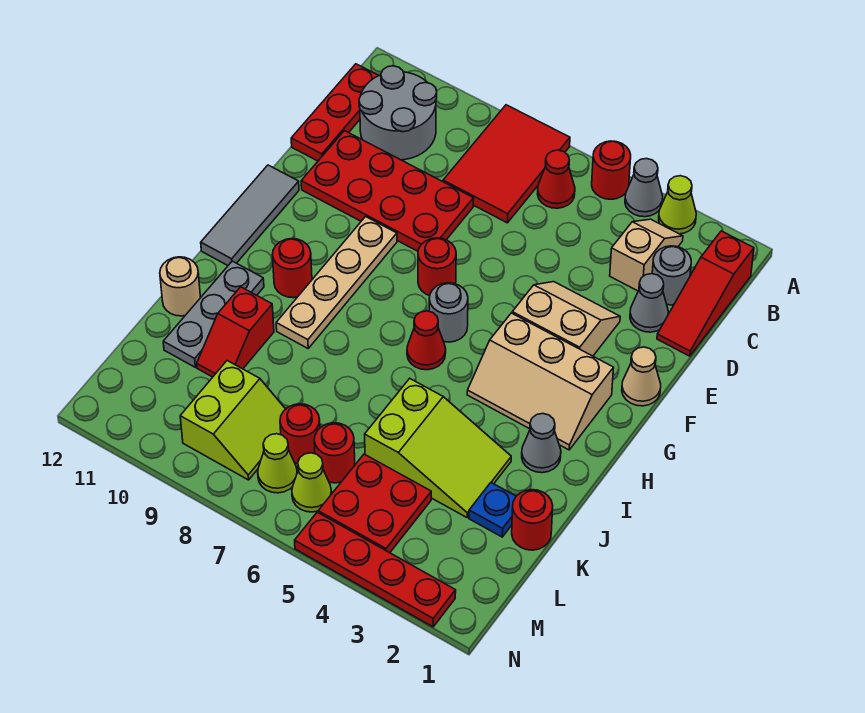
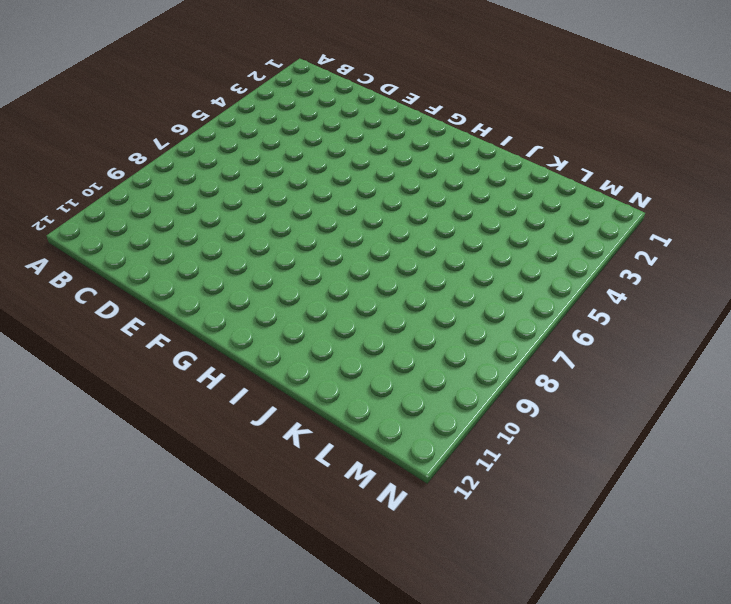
none -> lime cone A3 level 1
none -> grey cone A4 level 1
none -> red round brick A5 level 1
none -> red tile A7:C8 level 1

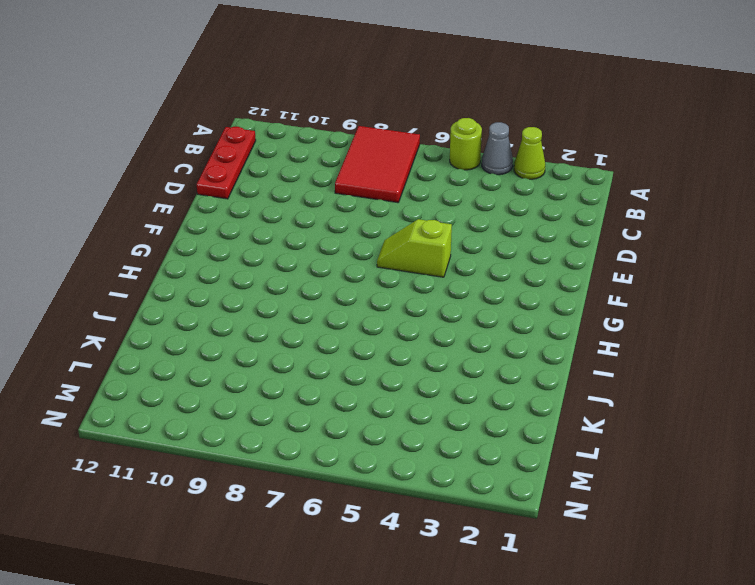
lime round brick A5 level 1 -> red round brick A5 level 1
lime slope F5:F6 level 1 top 5 -> none
none -> red slope B1:D1 level 1 top B
none -> tan slope B3:C3 level 1 top C
none -> red cone B6 level 1
none -> grey round brick B10:C11 level 1

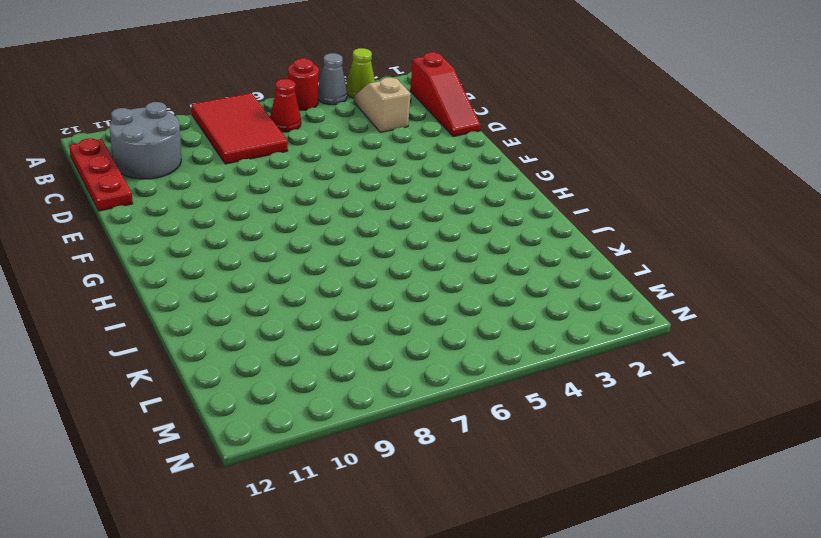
none -> grey round brick C2 level 1
none -> grey cone D2 level 1
none -> red plate D8:E11 level 1
none -> tan slope E3:F4 level 1 top F

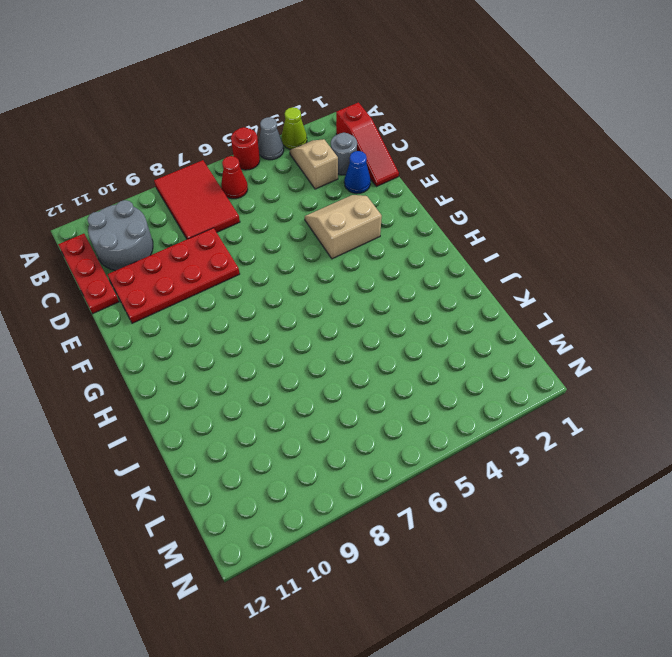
blue cone D2 level 1 -> grey cone D2 level 1
none -> tan cone F1 level 1
none -> red round brick F7 level 1
none -> tan plate F9:I9 level 1
none -> grey tile F12:H12 level 1

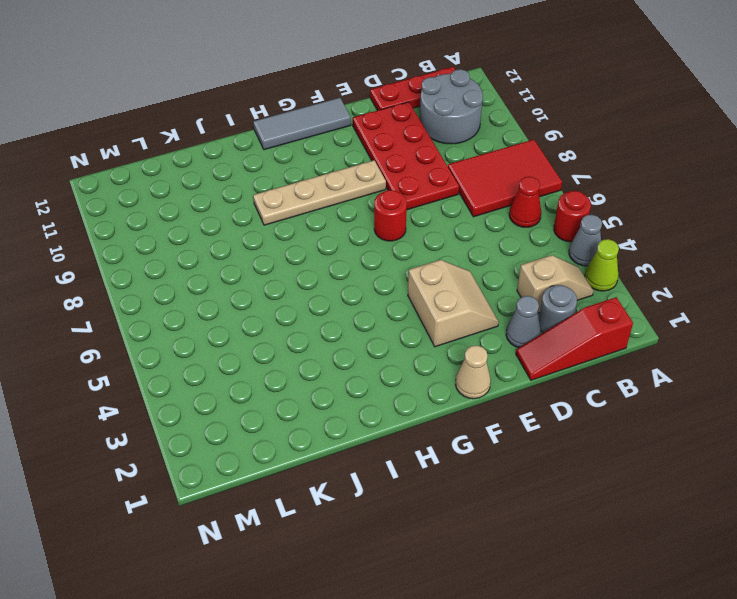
none -> tan slope G2:H4 level 1 top G
none -> grey round brick G6 level 1
none -> red cone H6 level 1
none -> red round brick H10 level 1

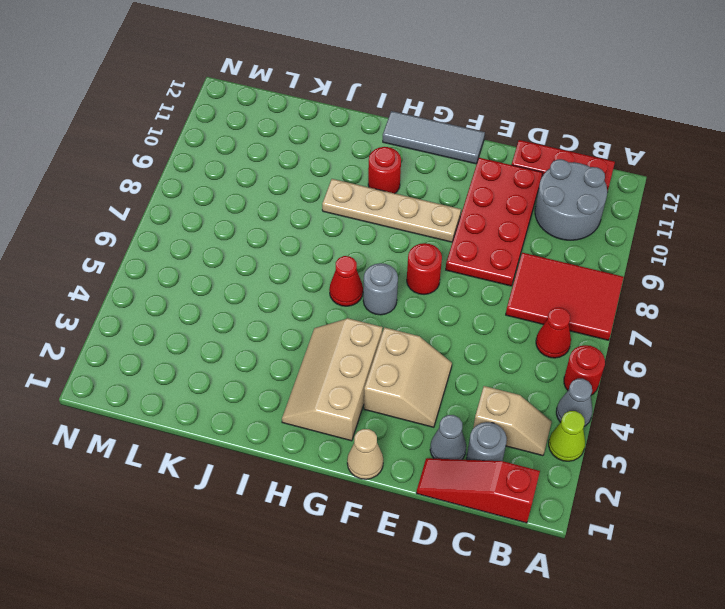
none -> grey cone I2 level 1
none -> grey plate I11:K11 level 1
none -> lime slope J3:K5 level 1 top 5
none -> red slope J10:K10 level 1 top J

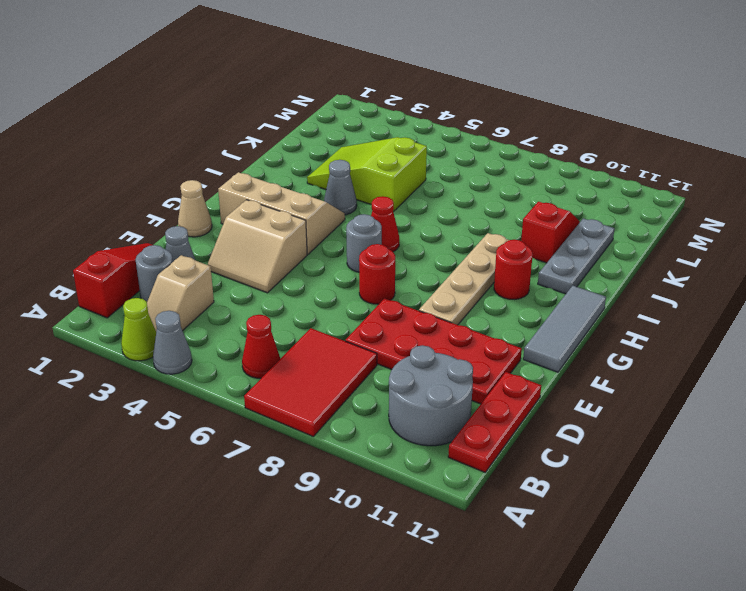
grey cone I4 level 1 -> grey cone I2 level 1
none -> red round brick A5 level 1
none -> tan round brick J12 level 1
none -> red round brick K1 level 1
none -> blue plate K2 level 1

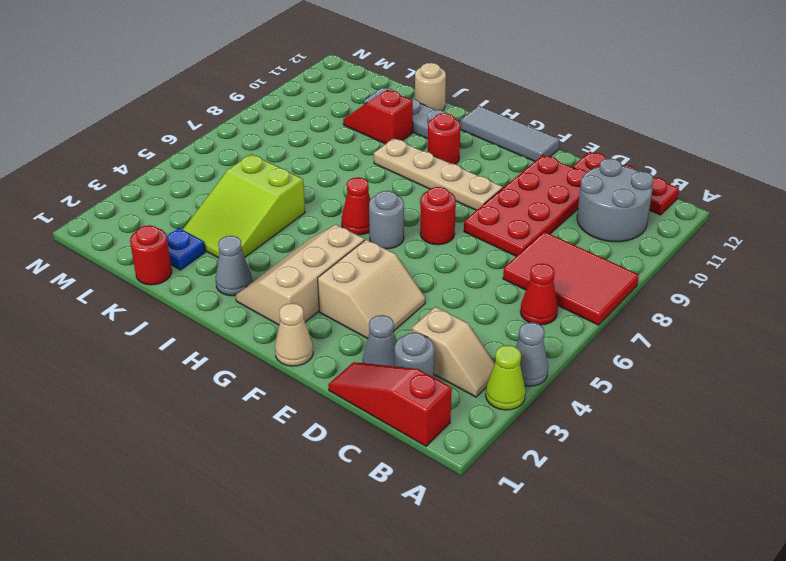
none -> red round brick A5 level 1
none -> red plate L4:M5 level 1
none -> red round brick L6 level 1
none -> red round brick L7 level 1

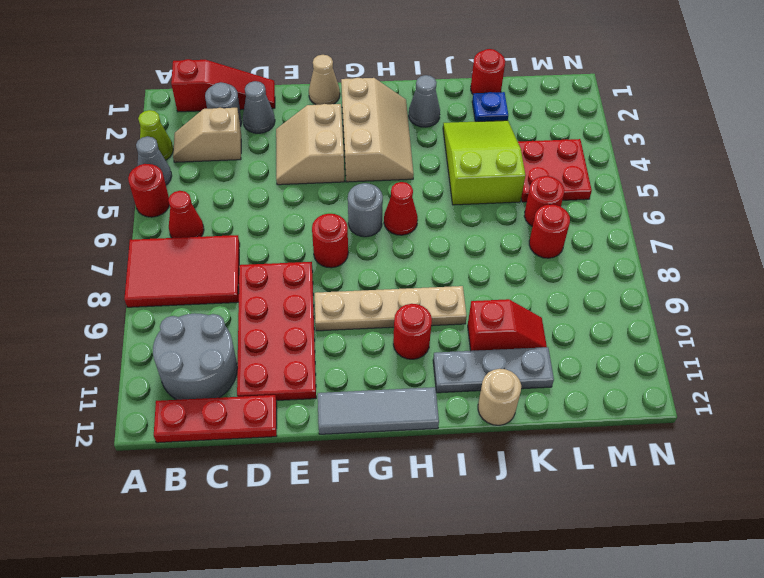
none -> lime slope L8:M9 level 1 top 9
none -> lime cone M6 level 1
none -> lime cone M7 level 1
none -> red plate N2:N5 level 1

